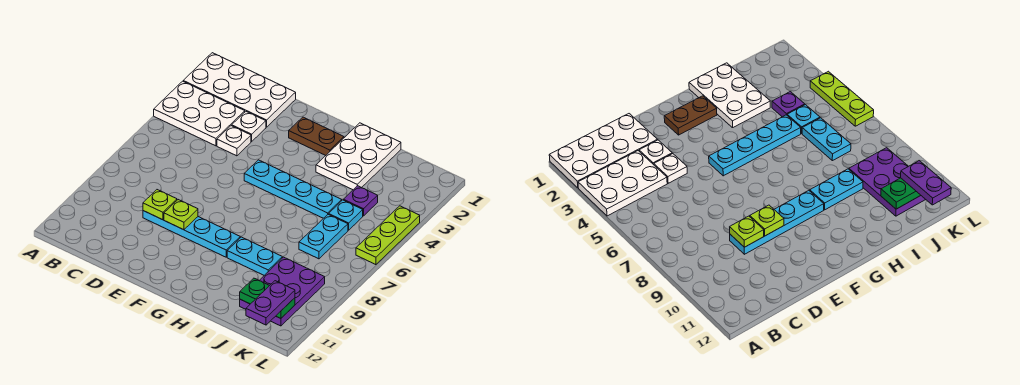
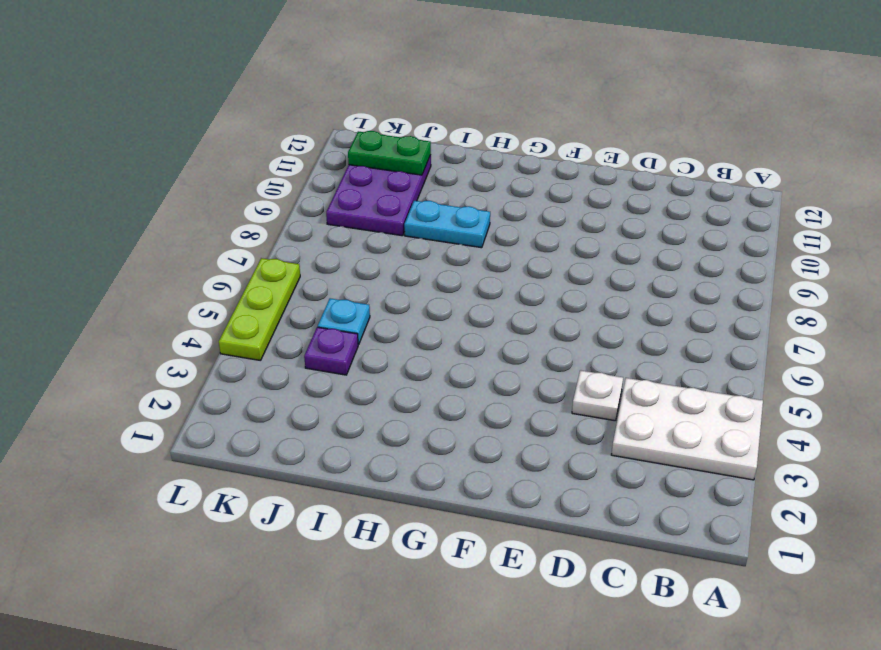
none -> white plate A1:D2 level 1
none -> white plate D3 level 1
none -> cyan plate D9:G9 level 1

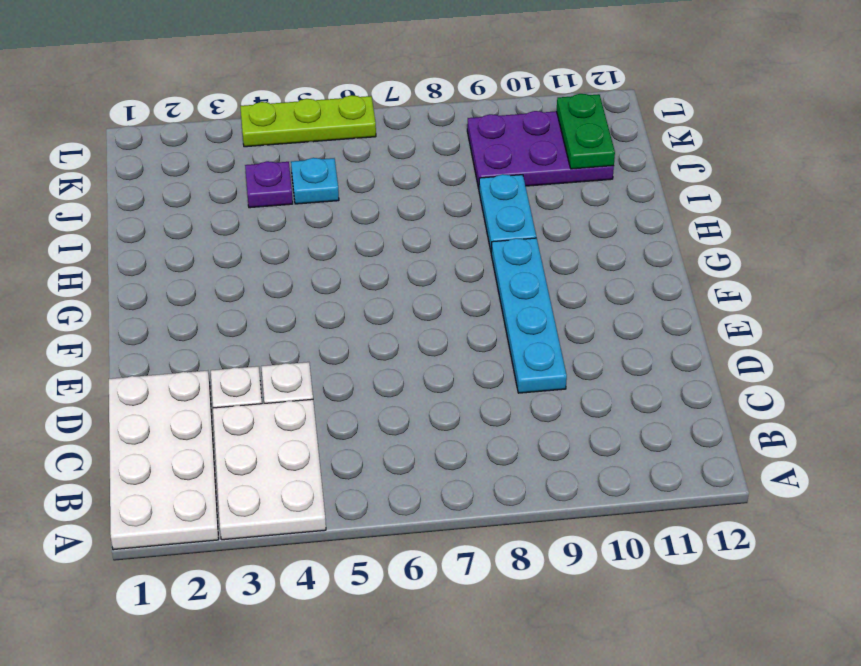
none -> brown plate F2:G2 level 1
none -> cyan plate F5:I5 level 1
none -> white plate H1:I3 level 1

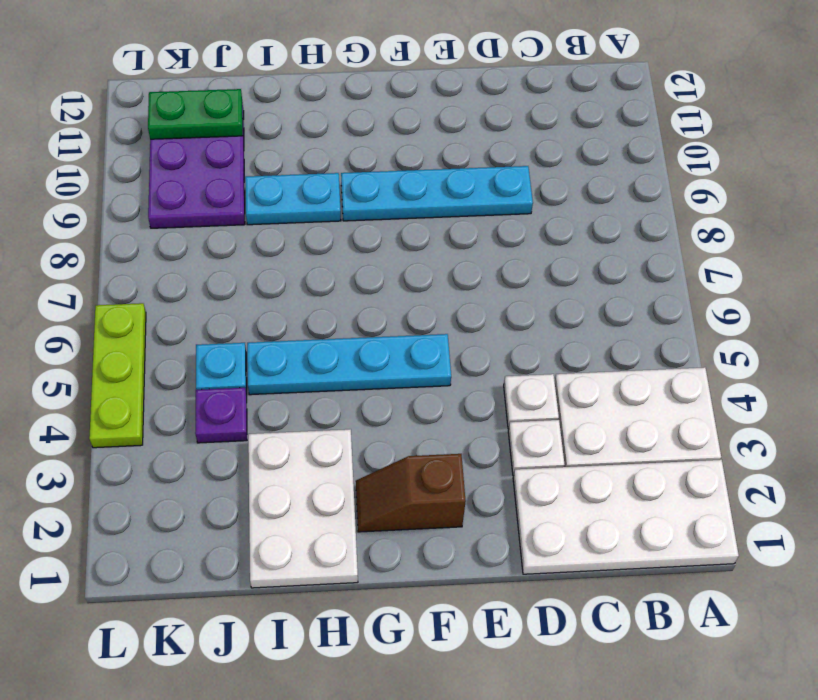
brown slope F2:G2 level 1 top F -> brown plate F2:G2 level 1
none -> cyan plate J6:J7 level 1
none -> lime plate D9 level 2
none -> lime plate E9 level 2

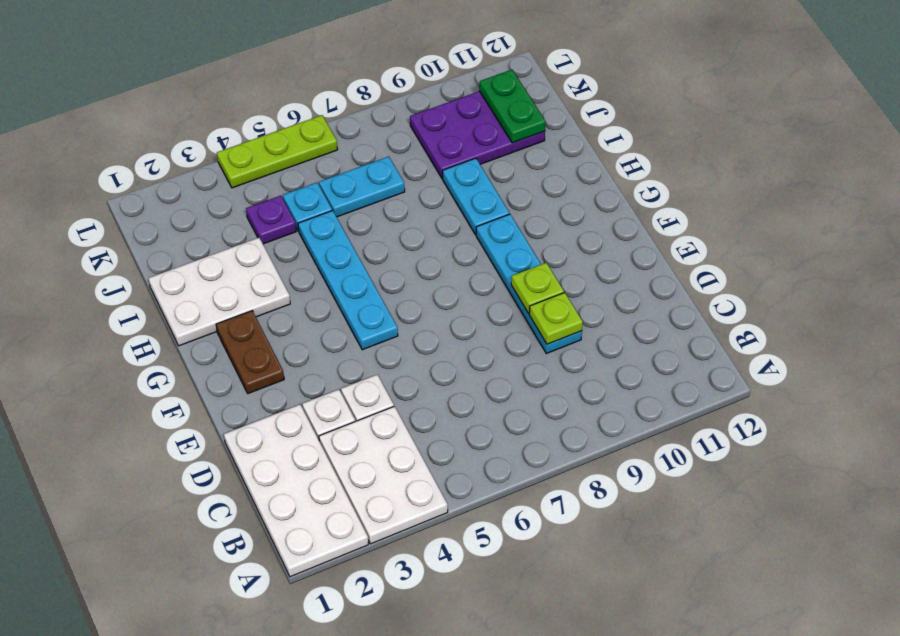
none -> purple plate K11:K12 level 3

